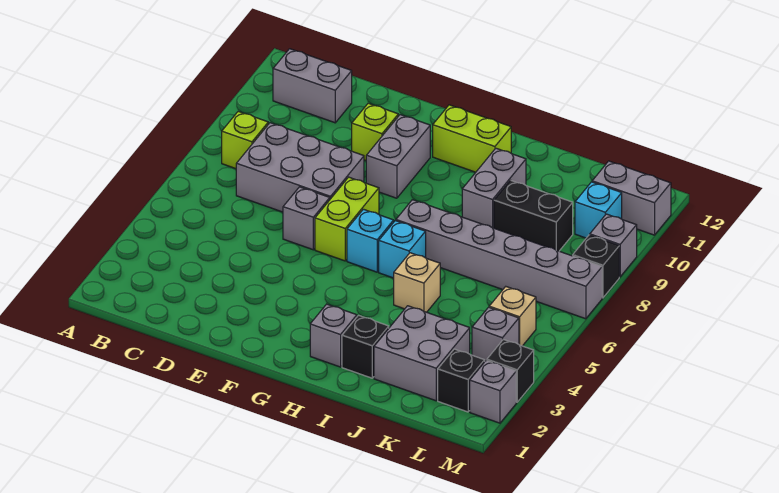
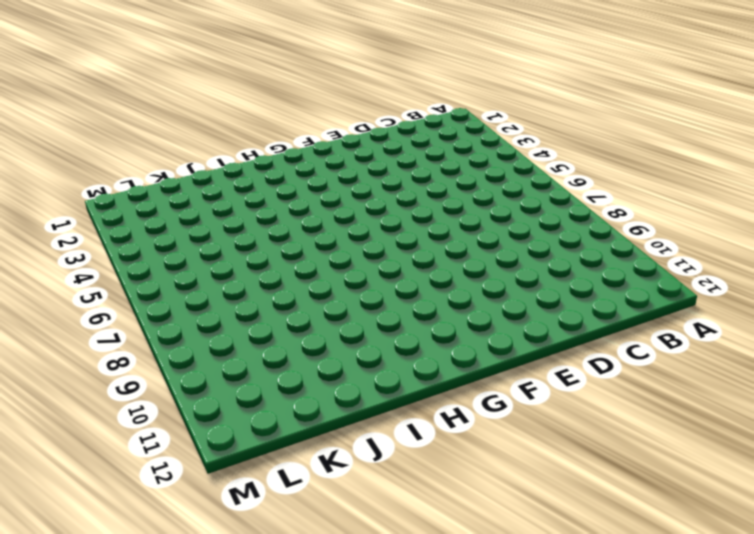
none -> lime brick B8 level 1
none -> grey brick B11:C11 level 1
none -> grey brick C7:E8 level 1

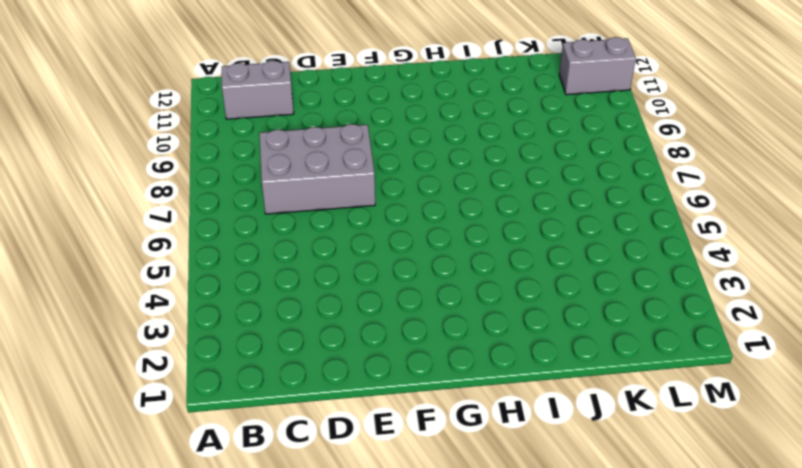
none -> lime brick B8 level 1
none -> grey brick E6 level 1
none -> lime brick E10 level 1

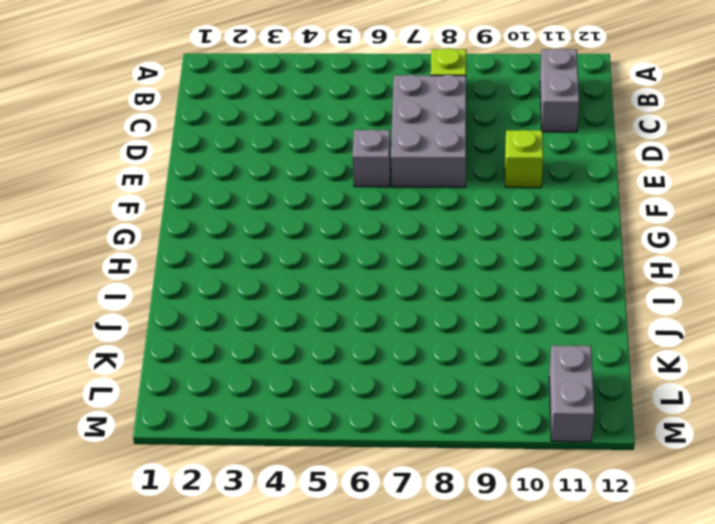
none -> lime brick F6:F7 level 1
none -> grey brick F9:F10 level 1
none -> cyan brick G6 level 1

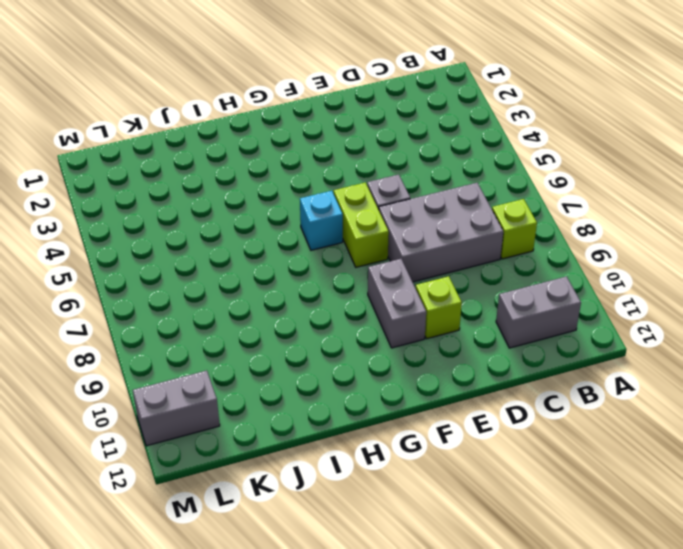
none -> lime brick G11:H11 level 1
none -> grey brick H2 level 1
none -> cyan brick H6 level 1

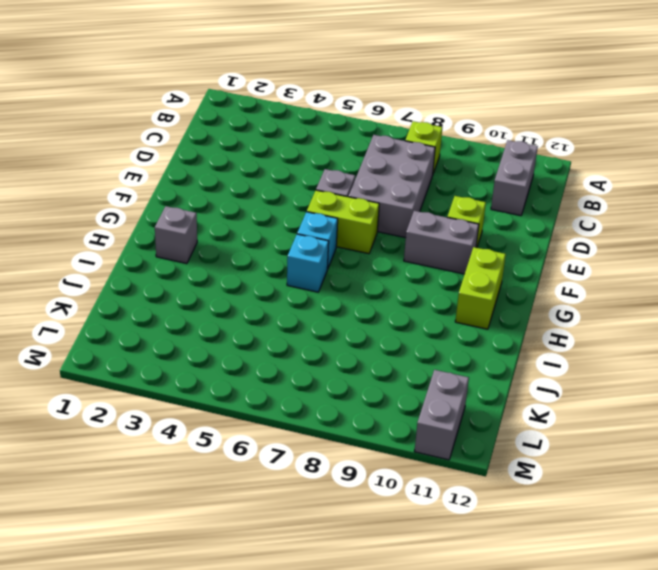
none -> grey brick H7:M7 level 1
none -> black brick I2 level 1
none -> tan brick I5 level 1

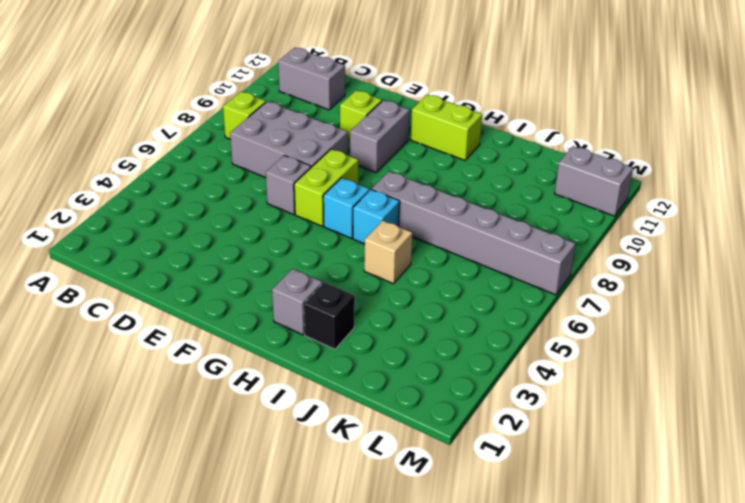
none -> grey brick I9:I10 level 1
none -> grey brick J2:K3 level 1
none -> black brick J9:K9 level 1

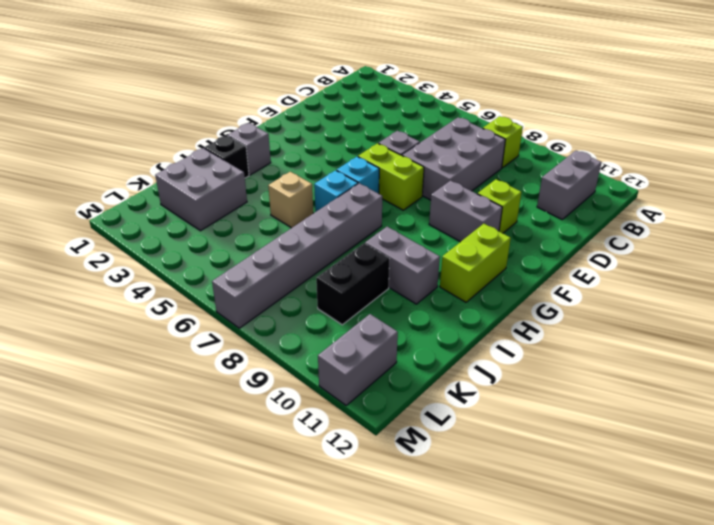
none -> black brick L2 level 1
none -> grey brick L4 level 1
none -> tan brick L5 level 1

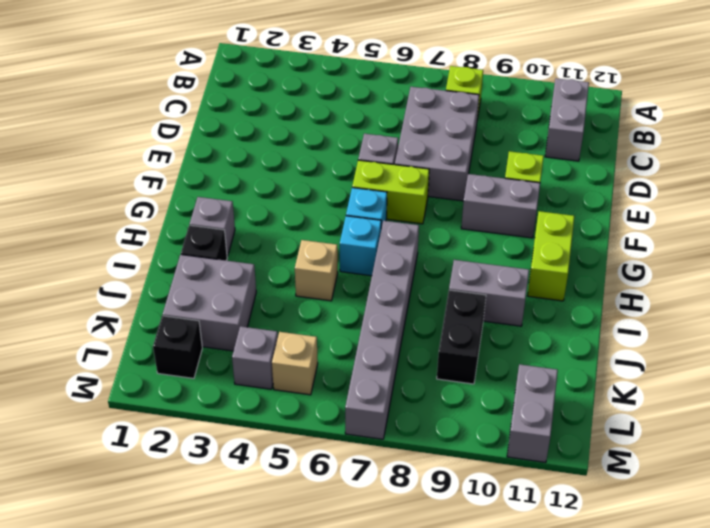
none -> cyan brick L10 level 1
none -> grey brick M2 level 1
none -> black brick M3 level 1

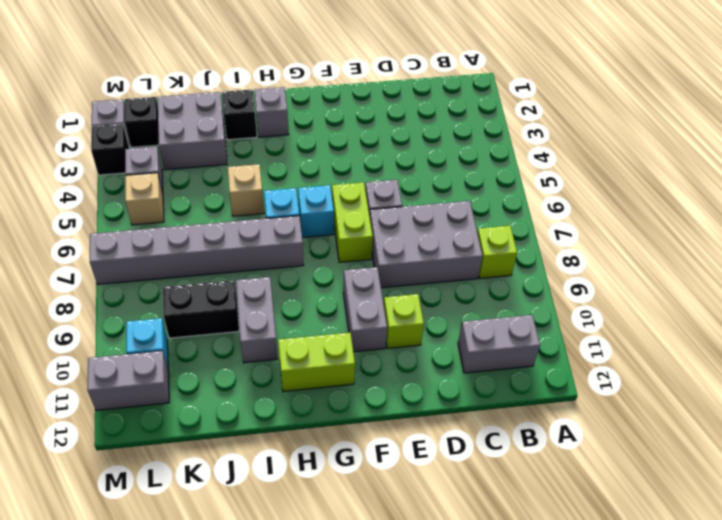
none -> black brick M8 level 1
none -> grey brick M9 level 1

